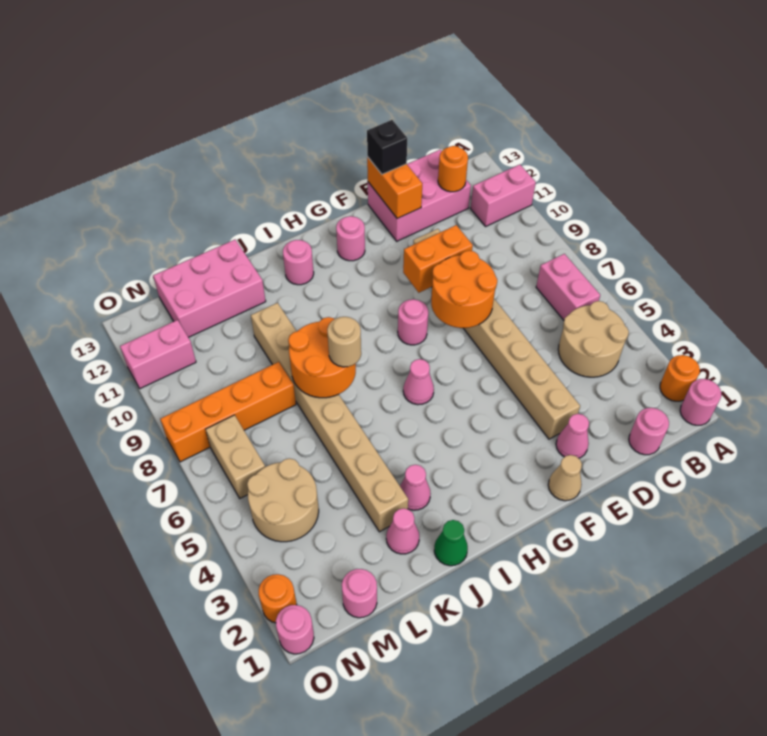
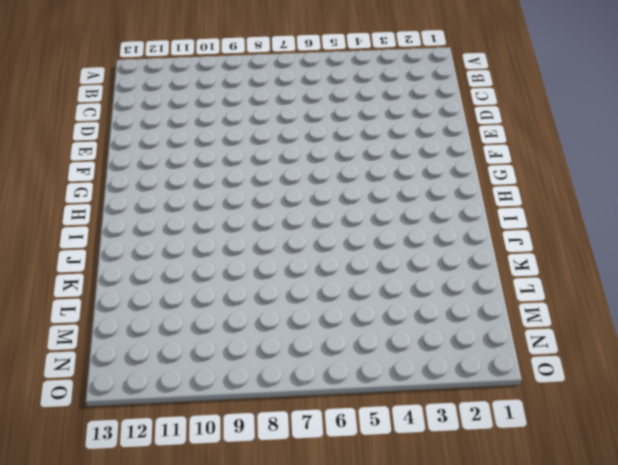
none -> pink round brick A1 level 1
none -> orange round brick A2 level 1
none -> pink brick A11:B11 level 1
none -> tan round brick B4:C5 level 1

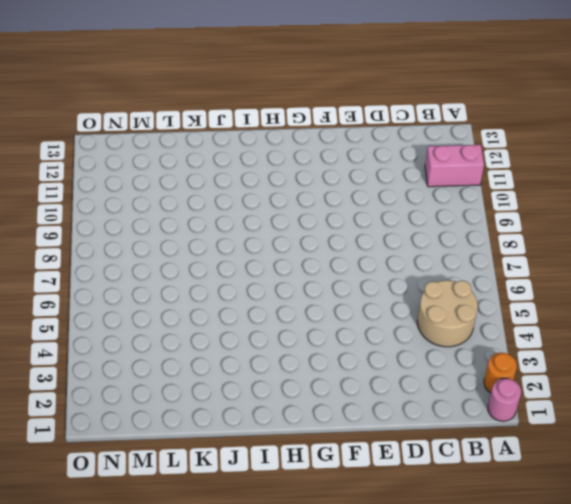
none -> pink brick B6:B7 level 1
none -> pink round brick C1 level 1
none -> pink brick C12:E13 level 1
none -> pink cone E2 level 1

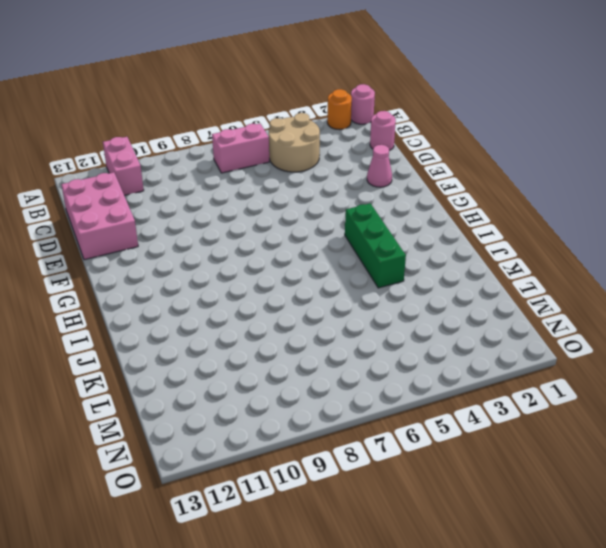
green brick H4:J4 level 1 -> none
none -> tan brick E3:E10 level 1
none -> tan cone F1 level 1
none -> pink round brick G8 level 1
none -> pink round brick G12 level 1

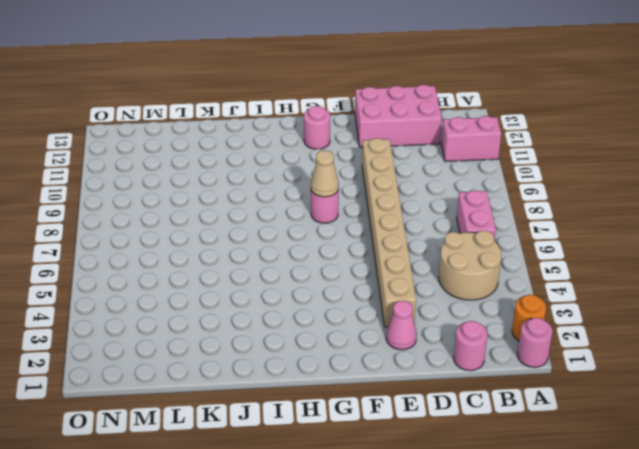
tan cone G8 level 2 -> tan cone F1 level 1
none -> pink cone H6 level 1
none -> pink round brick I12 level 1
none -> green cone J1 level 1
none -> pink cone J3 level 1

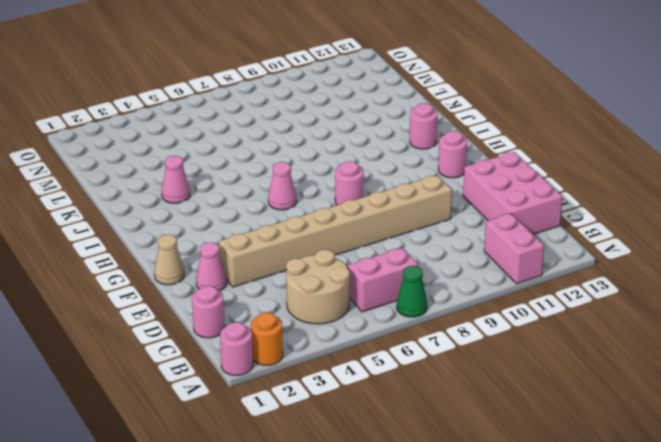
green cone A7 level 1 -> green cone J1 level 1
none -> pink cone K2 level 1
none -> tan brick K3:K10 level 1
none -> pink brick K12:M13 level 1
none -> orange brick L8:O8 level 1

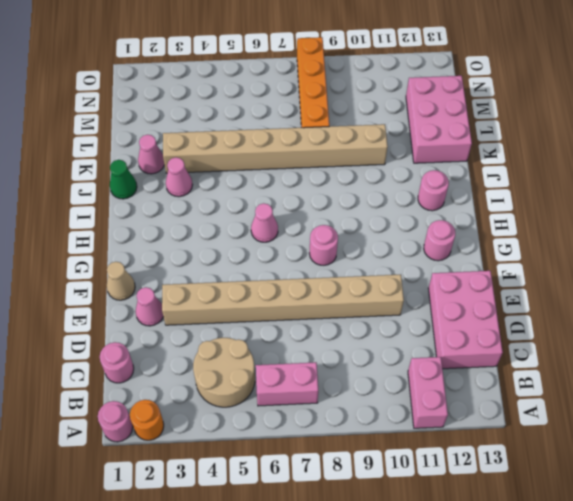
none -> pink round brick M1 level 1
none -> tan round brick M4:N5 level 1
none -> tan brick N6:N7 level 1
none -> pink brick N11:O11 level 1

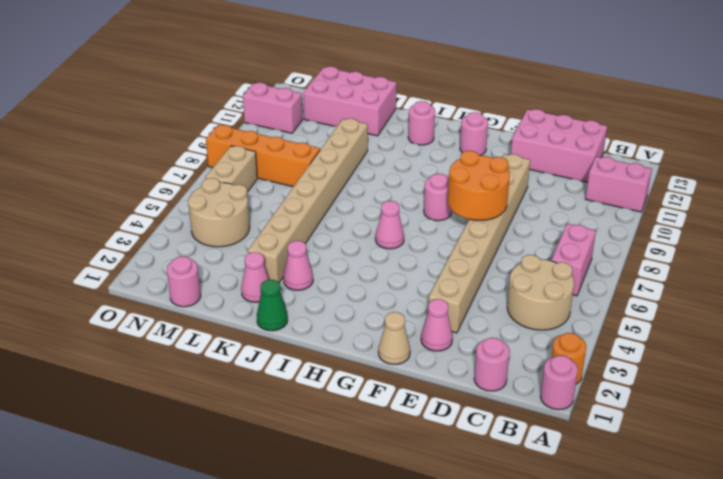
none -> pink round brick O1 level 1
none -> orange round brick O2 level 1
none -> orange round brick C12 level 2
none -> orange brick E9:F9 level 2

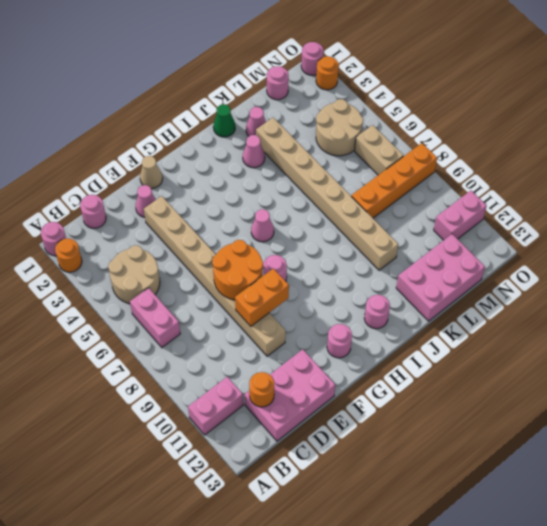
none -> orange brick E12:E13 level 2
none -> orange round brick J7:K8 level 2
none -> black brick E13 level 3
none -> tan round brick J7 level 3

